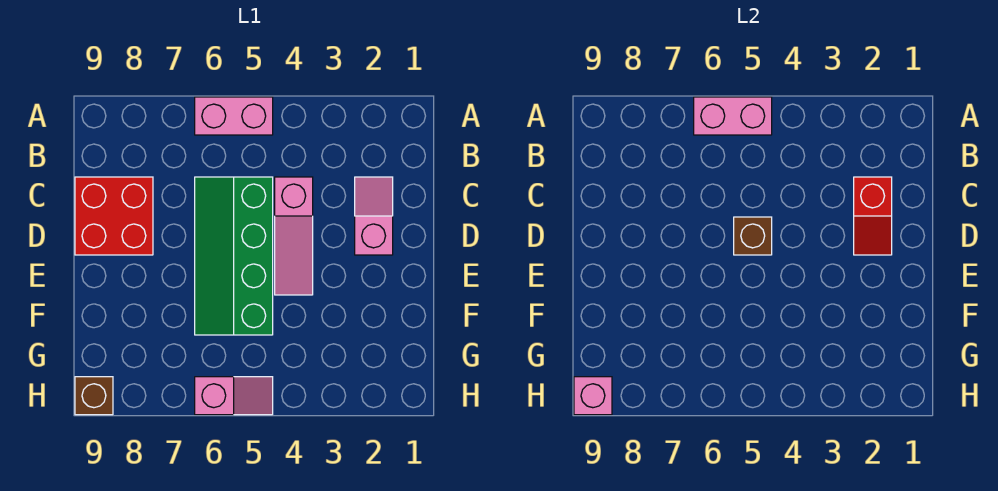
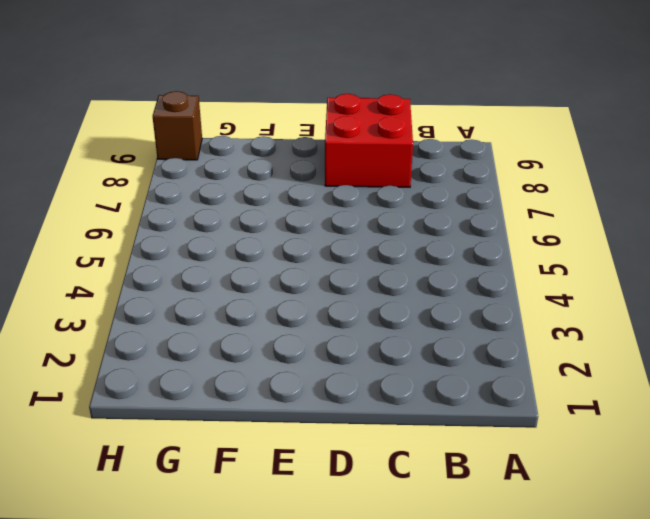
none -> pink brick A5:A6 level 1
none -> pink slope C2:D2 level 1 top D

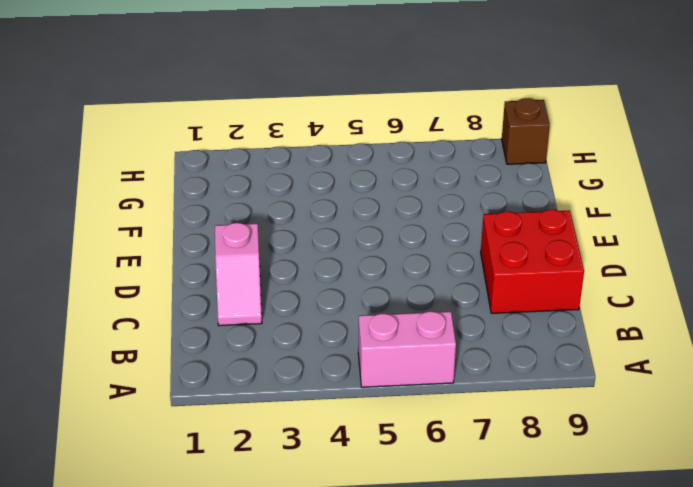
none -> pink slope C4:E4 level 1 top C
none -> green slope C5:F6 level 1 top 5

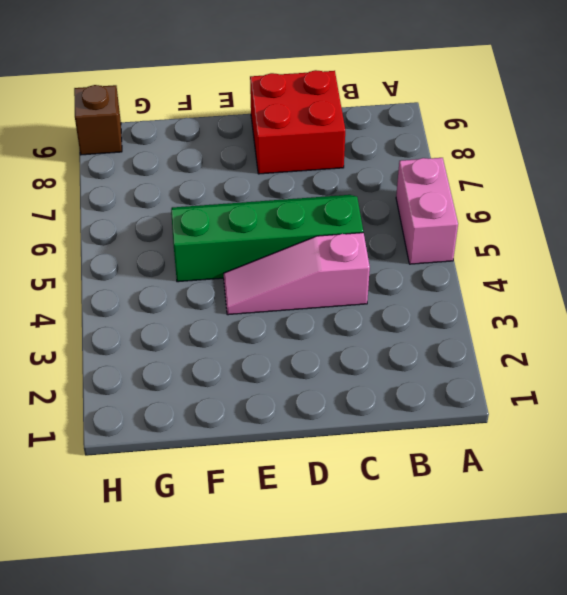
none -> pink slope C2:D2 level 1 top D
none -> pink slope H5:H6 level 1 top 6

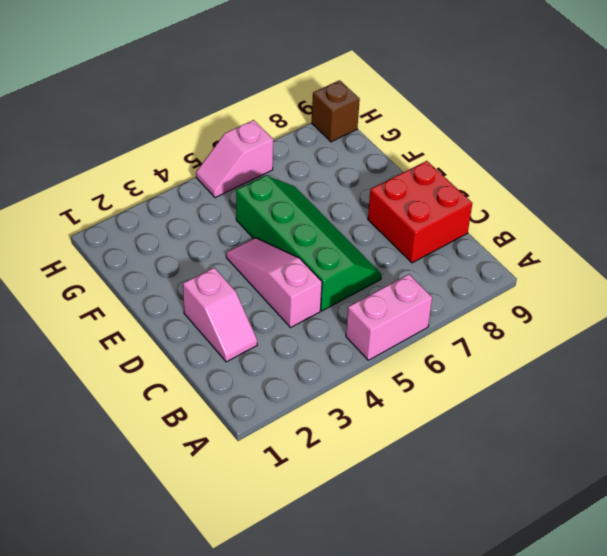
none -> pink brick A5:A6 level 2
none -> red slope C2:D2 level 2 top C

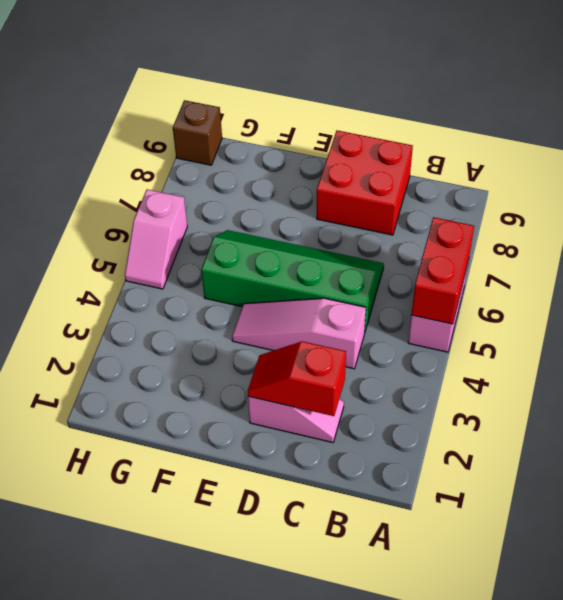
red brick A5:A6 level 2 -> pink brick A5:A6 level 2
none -> brown brick D5 level 2
none -> pink brick H9 level 2

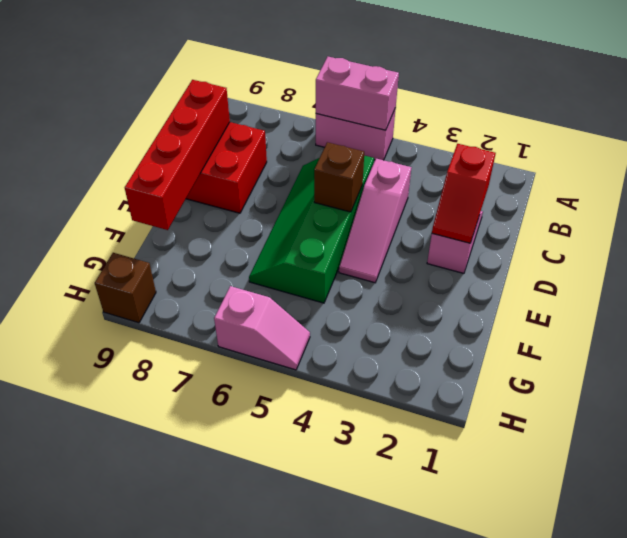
red brick C9:F9 level 2 -> none
none -> pink brick H9 level 2

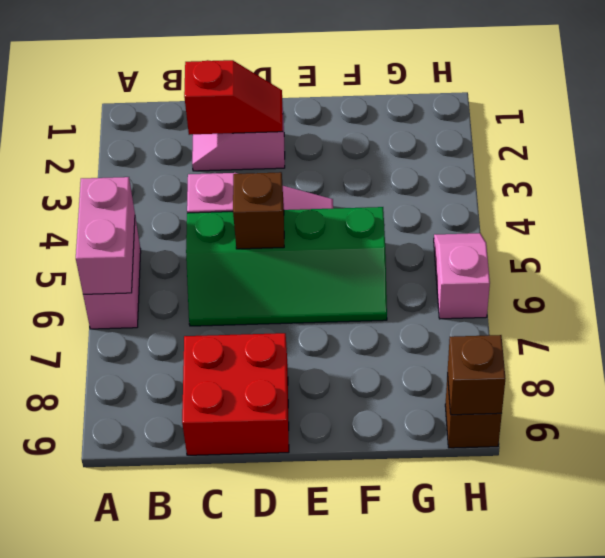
brown brick H9 level 2 -> pink brick H9 level 2

